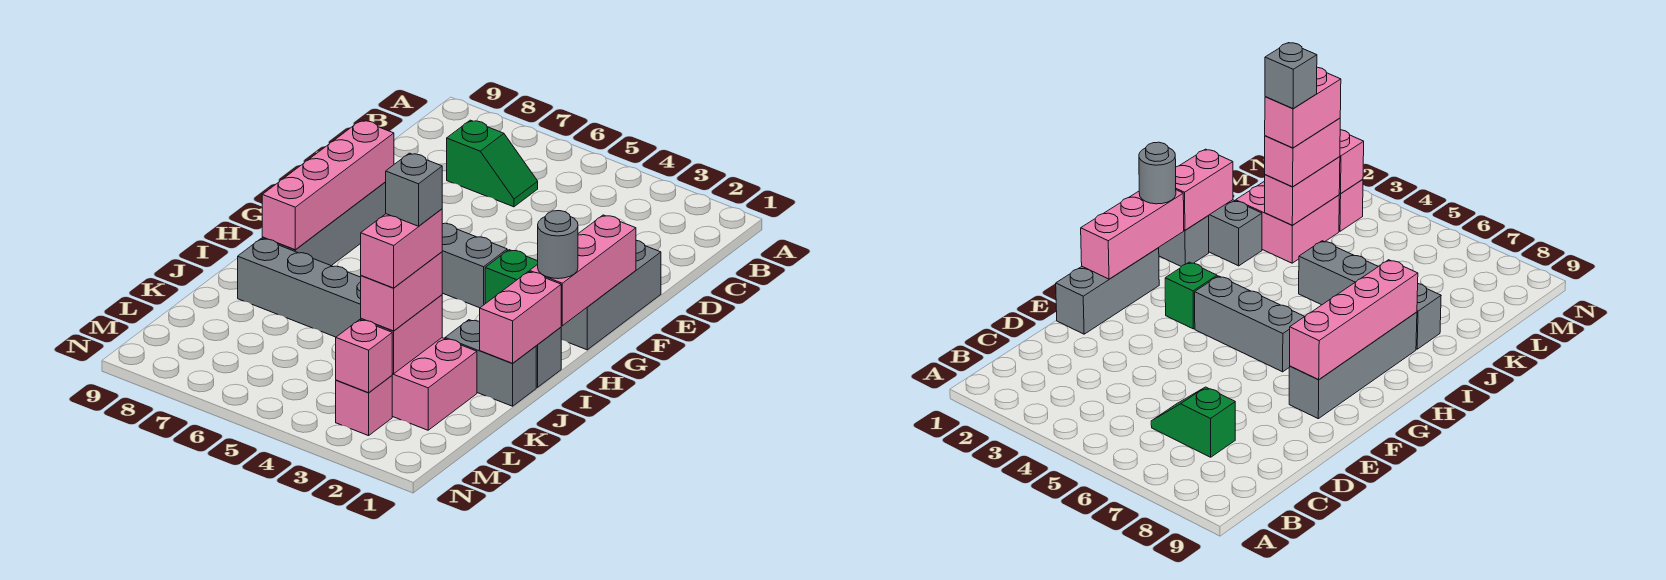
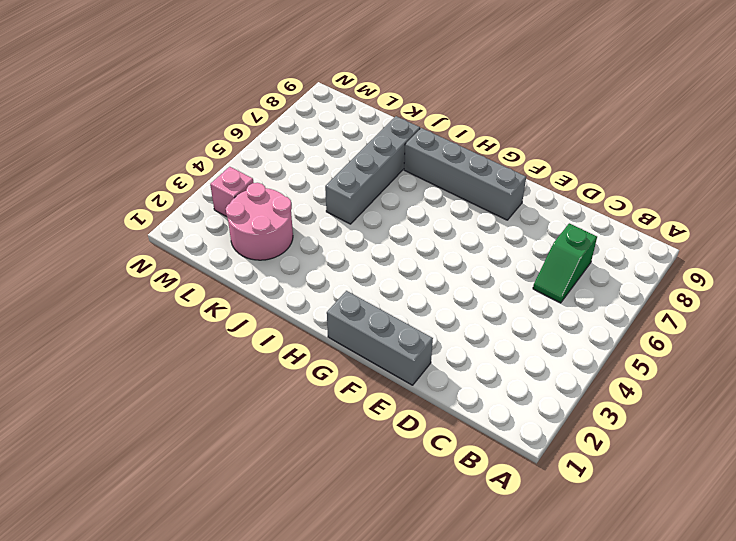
pink round brick K2:L3 level 1 -> pink brick K2:L3 level 1
none -> green brick G3 level 1
none -> grey brick G4:G6 level 1
none -> grey brick I1 level 1

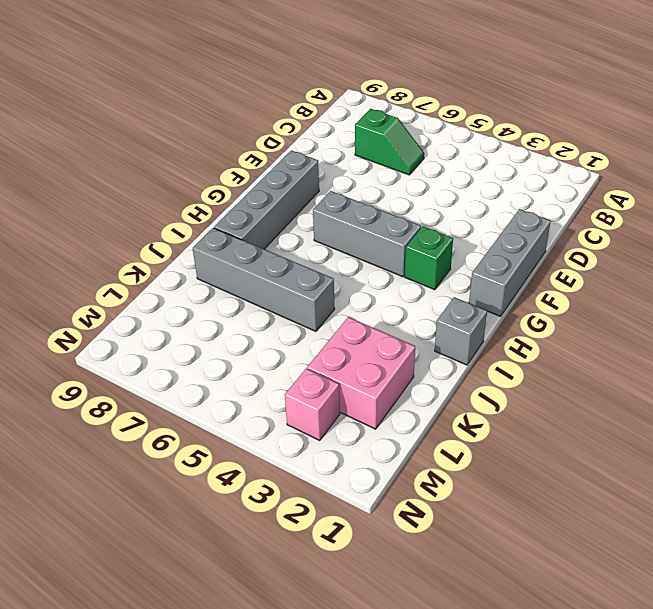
none -> grey brick J1:J2 level 1
none -> pink brick F1:H1 level 2
none -> pink brick F8:I8 level 2

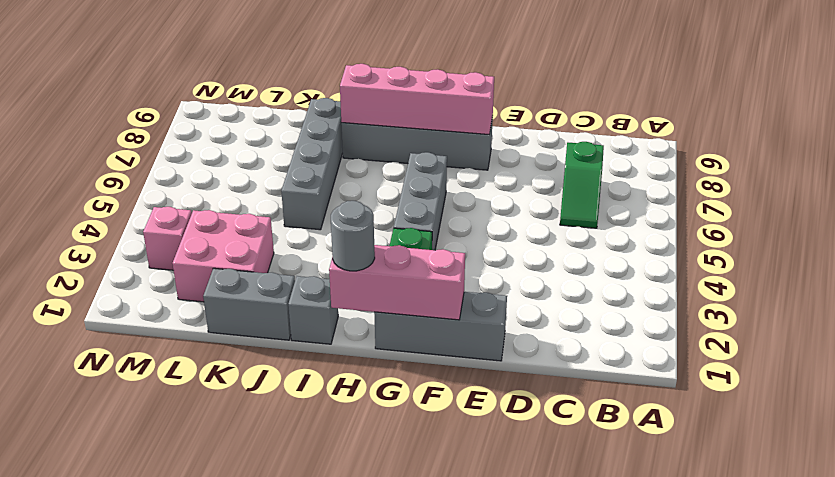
grey brick J1:K1 level 1 -> grey brick J1:J2 level 1
none -> pink brick I1:J1 level 2
none -> pink brick K3:L3 level 2
none -> pink brick M3 level 2

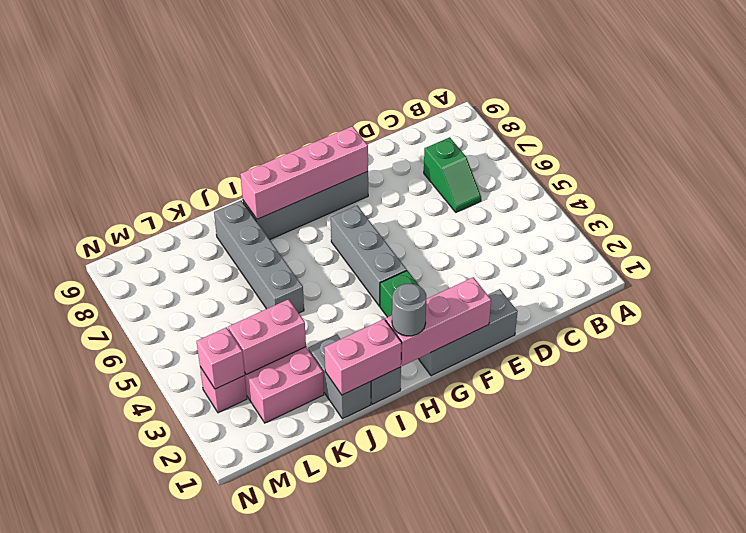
none -> pink brick K3:L3 level 3
none -> pink brick K3:L3 level 4
none -> grey brick K3 level 5

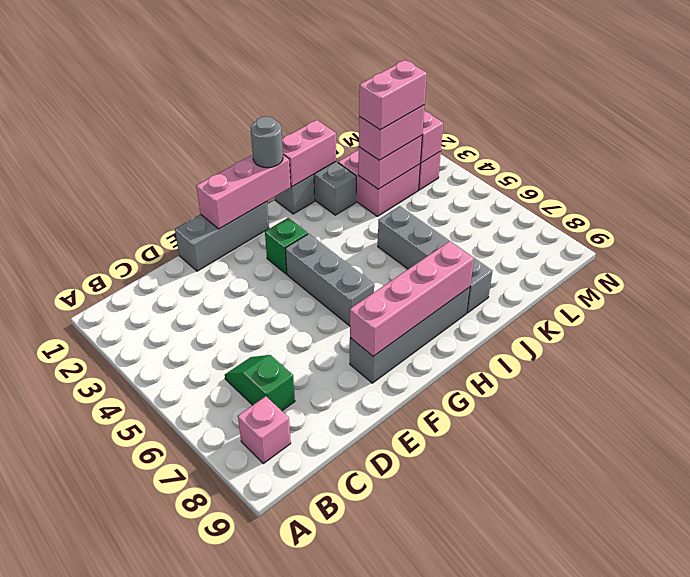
pink brick B8 level 1 -> none
none -> grey brick K3 level 5

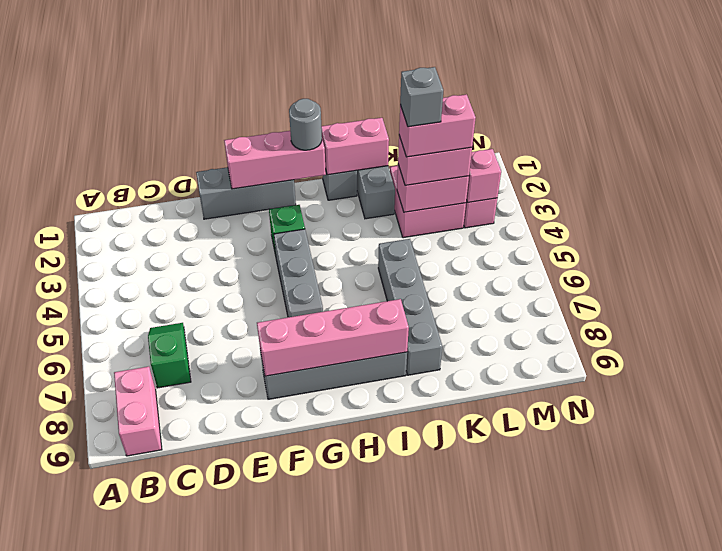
pink brick B8:B9 level 1 -> none

